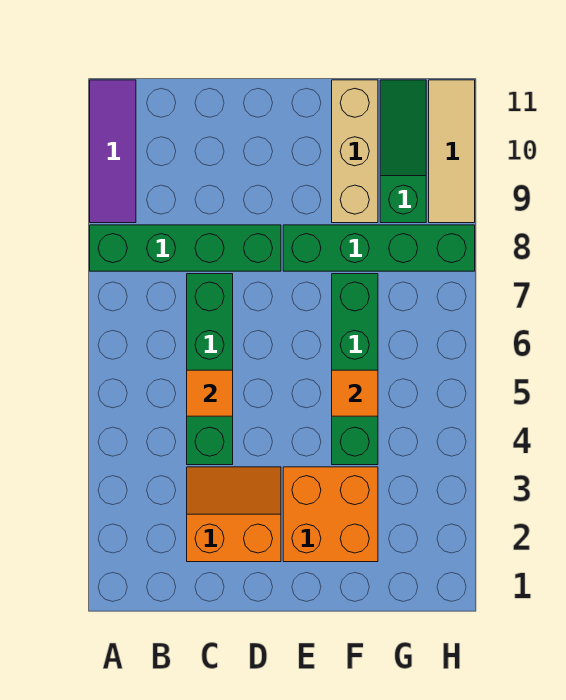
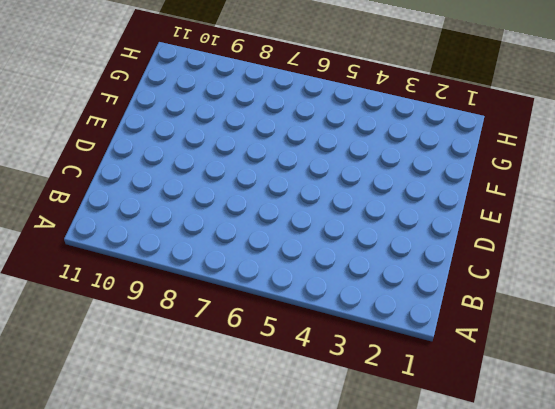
none -> green brick A8:D8 level 1
none -> purple tile A9:A11 level 1
none -> orange slope C2:D3 level 1 top 2

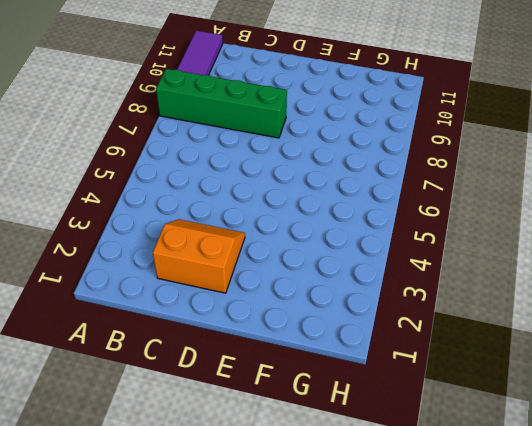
none -> green brick C4:C7 level 1
none -> orange brick E2:F3 level 1
none -> green brick E8:H8 level 1

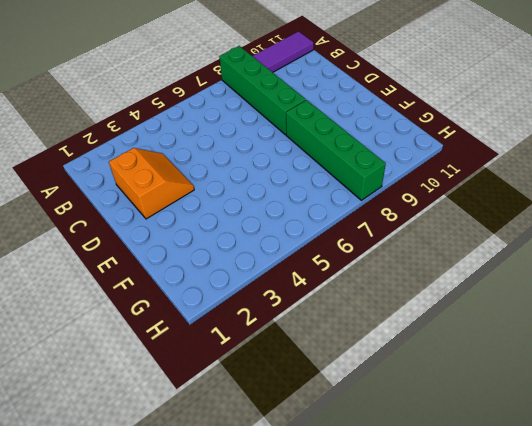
none -> green brick C4:C7 level 1
none -> orange brick E2:F3 level 1
none -> green brick F4:F7 level 1

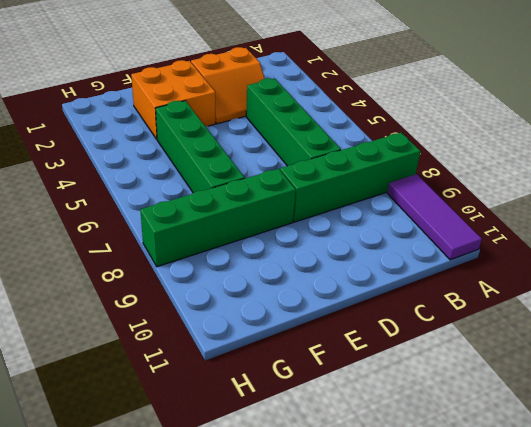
none -> tan brick F9:F11 level 1
none -> green slope G9:G11 level 1 top 9
none -> tan tile H9:H11 level 1

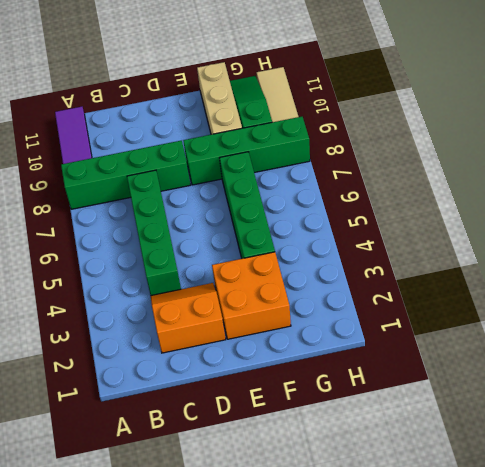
none -> orange tile C5 level 2
none -> orange tile F5 level 2

